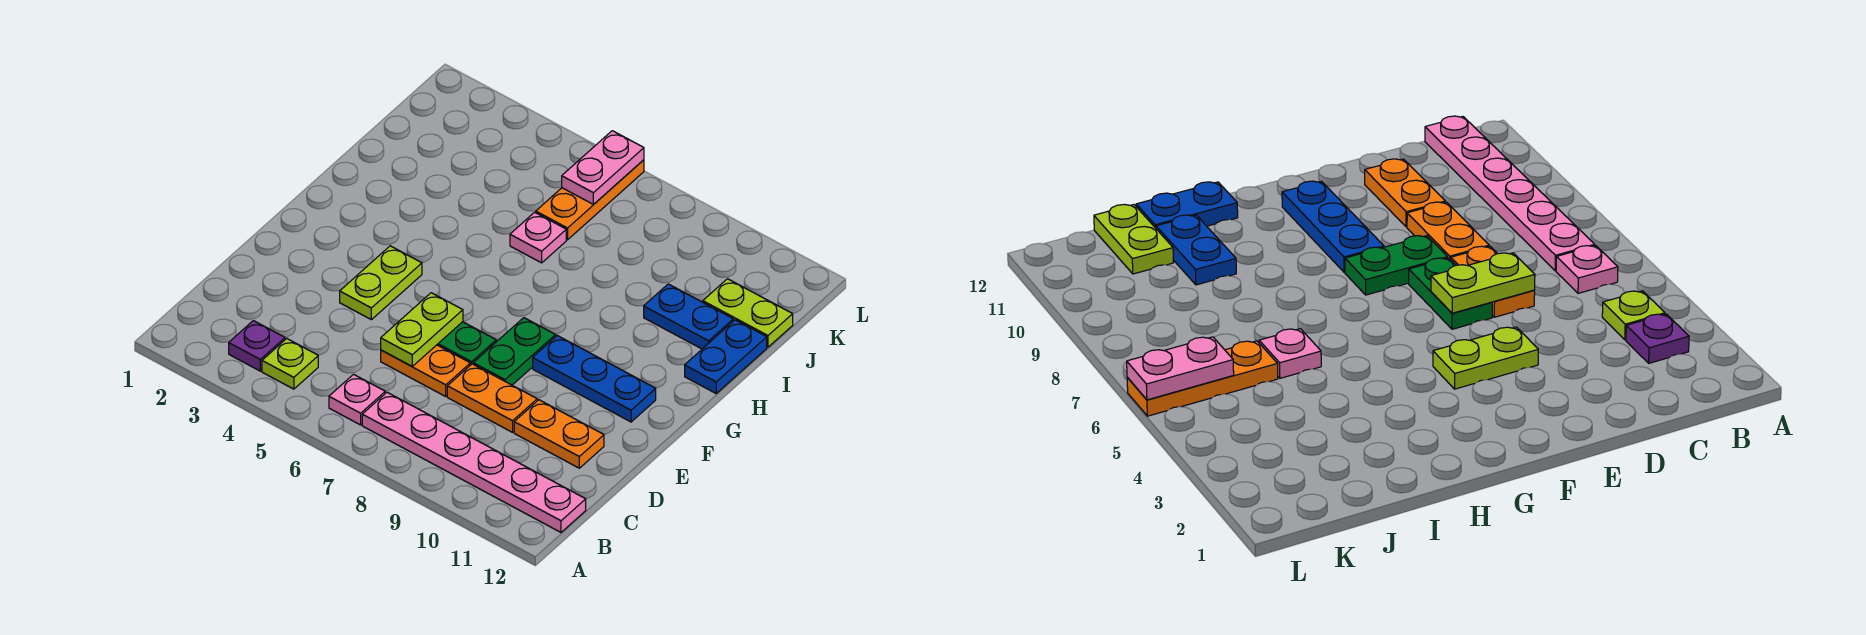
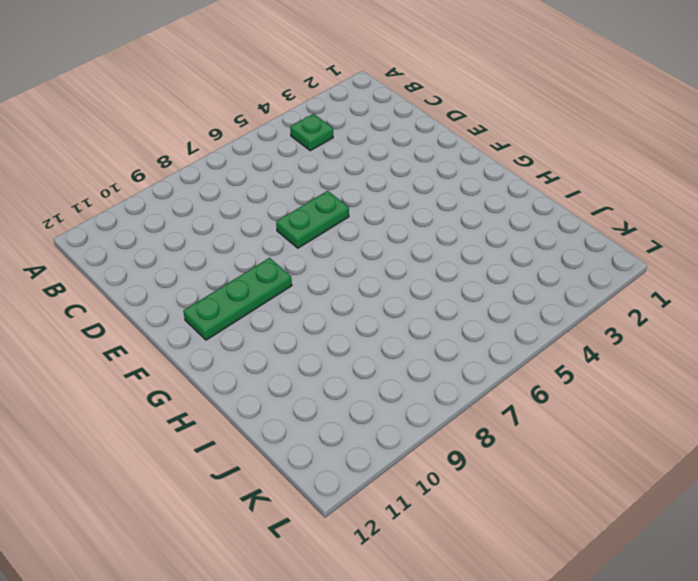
green plate B4 level 1 -> lime plate B4 level 1
green plate F9:F11 level 1 -> blue plate F9:F11 level 1
none -> purple plate B3 level 1
none -> pink plate B6 level 1
none -> pink plate B7:B12 level 1

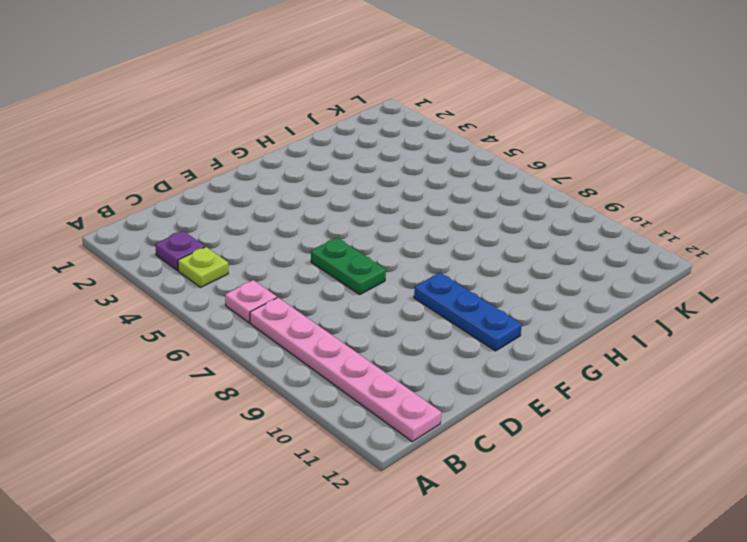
none -> orange plate D6:D7 level 1
none -> orange plate D8:D9 level 1
none -> orange plate D10:D11 level 1

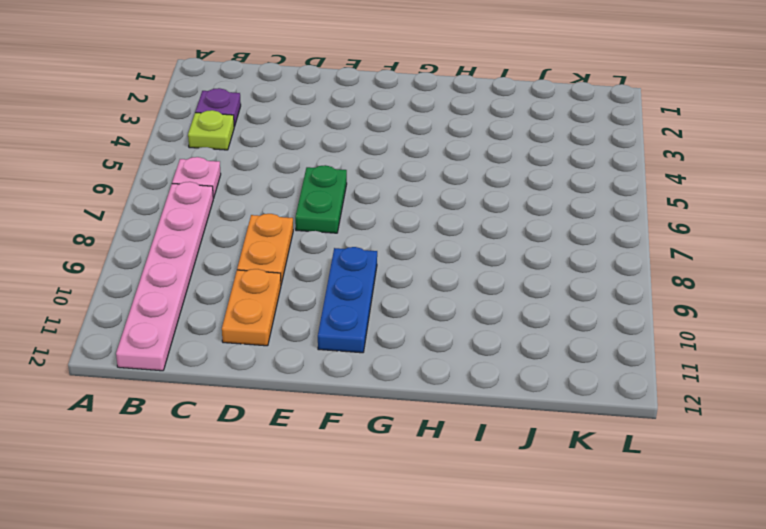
none -> orange plate D6:D7 level 1
none -> lime plate E4:F4 level 1
none -> green plate E8:F8 level 1

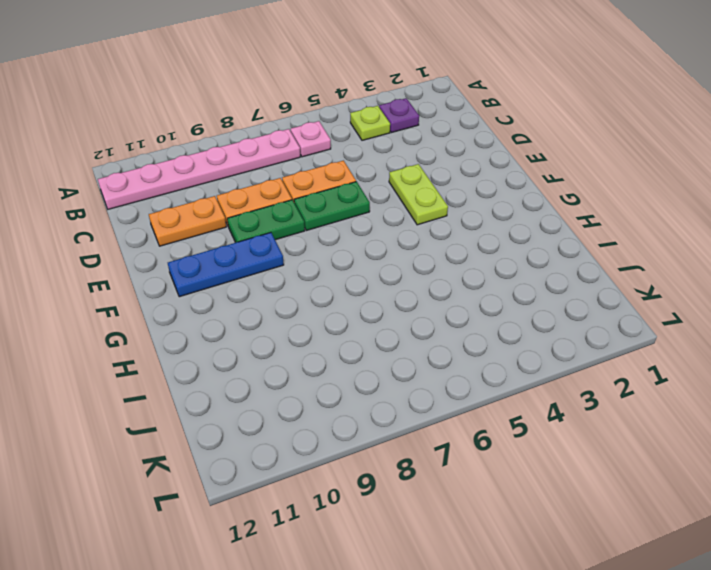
green plate E8:E9 level 1 -> green plate E8:F8 level 1
none -> blue plate H12:I12 level 1
none -> pink plate I6 level 1
none -> blue plate I10:I11 level 1

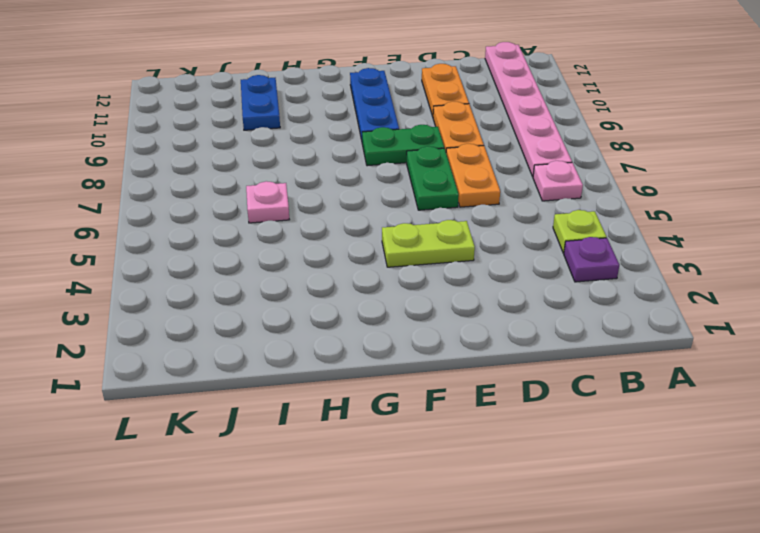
none -> blue plate H12:I12 level 1
none -> orange plate J6:L6 level 1
none -> lime plate J11:J12 level 1

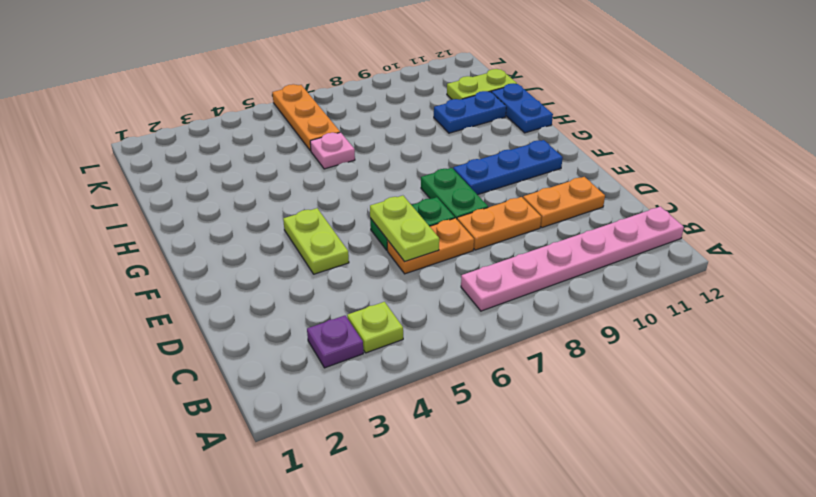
none -> pink plate B6 level 1
none -> pink plate K6:L6 level 2

